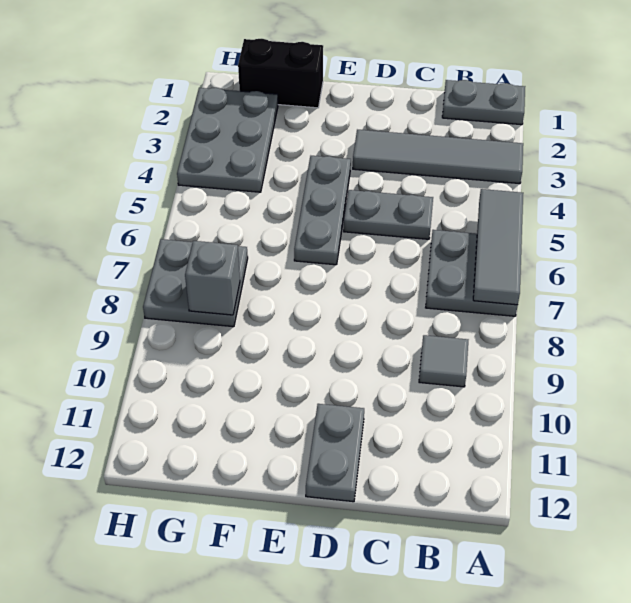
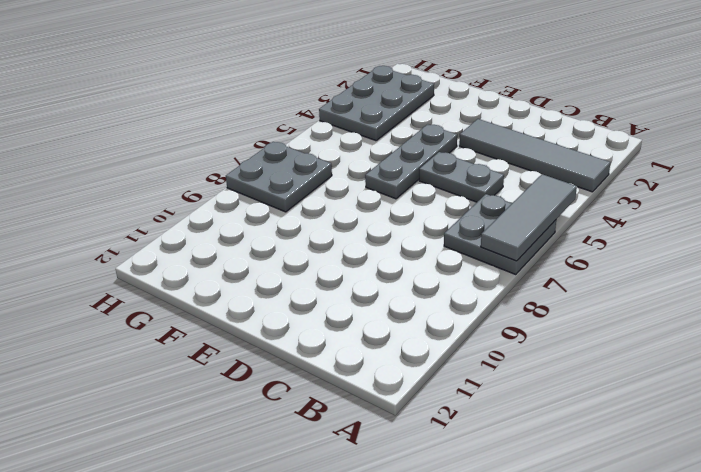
none -> grey plate A1:B1 level 1
none -> grey tile B9 level 1
none -> grey plate D11:D12 level 1

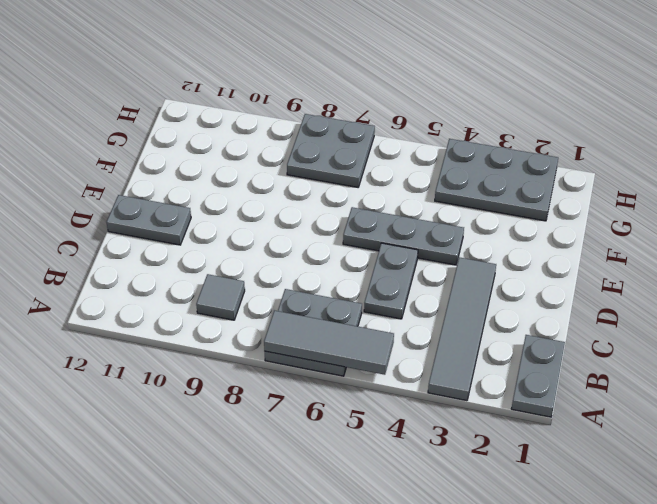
none -> black brick F1:G1 level 1
none -> grey brick G8 level 2

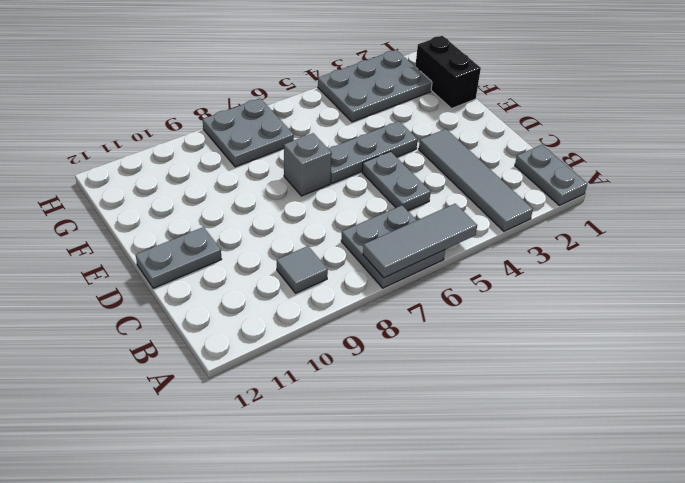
grey brick E7 level 1 -> grey brick G8 level 2

